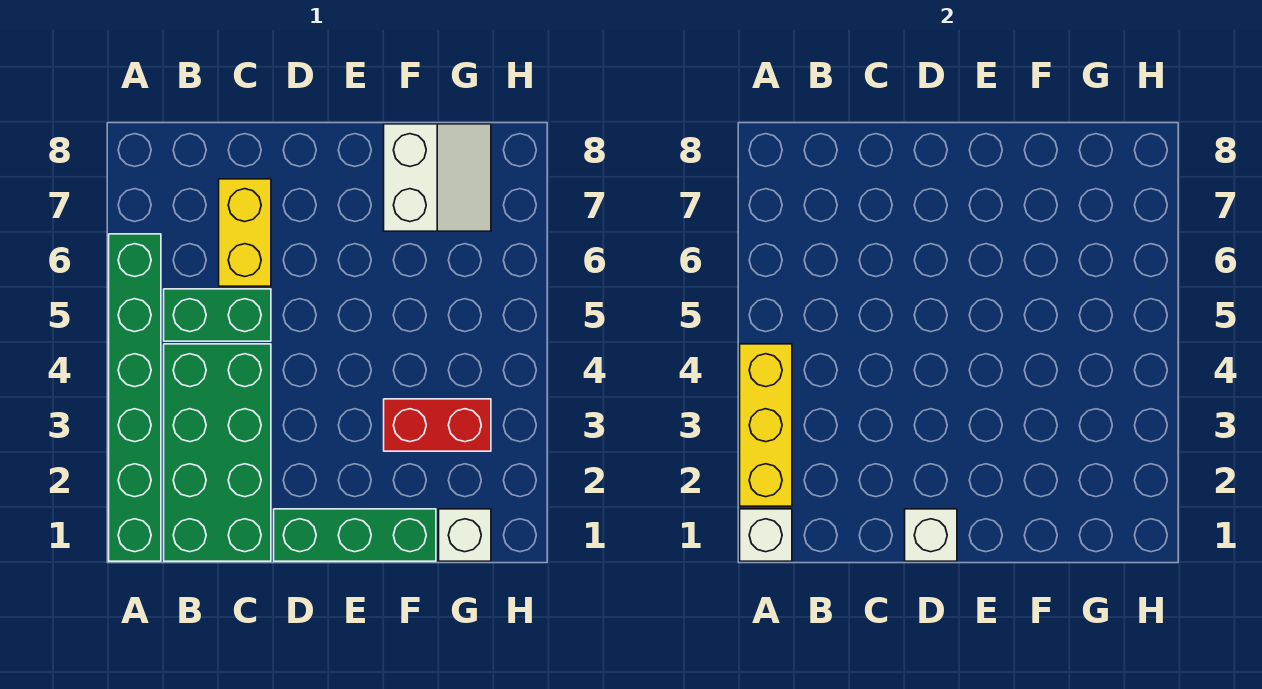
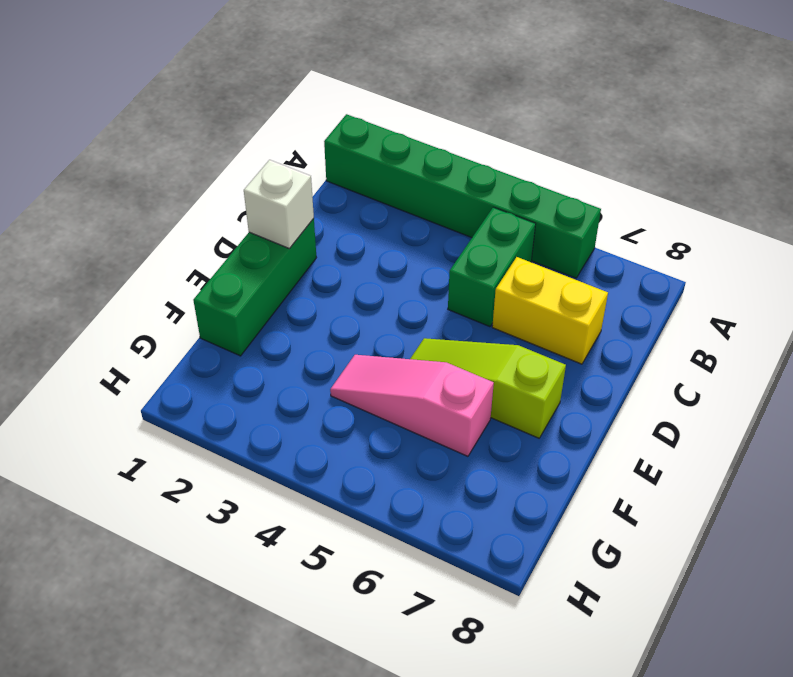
lime slope E5:E7 level 1 top 7 -> none
pink slope F4:F6 level 1 top 6 -> none
none -> green brick B1:C4 level 1
none -> red brick F3:G3 level 1

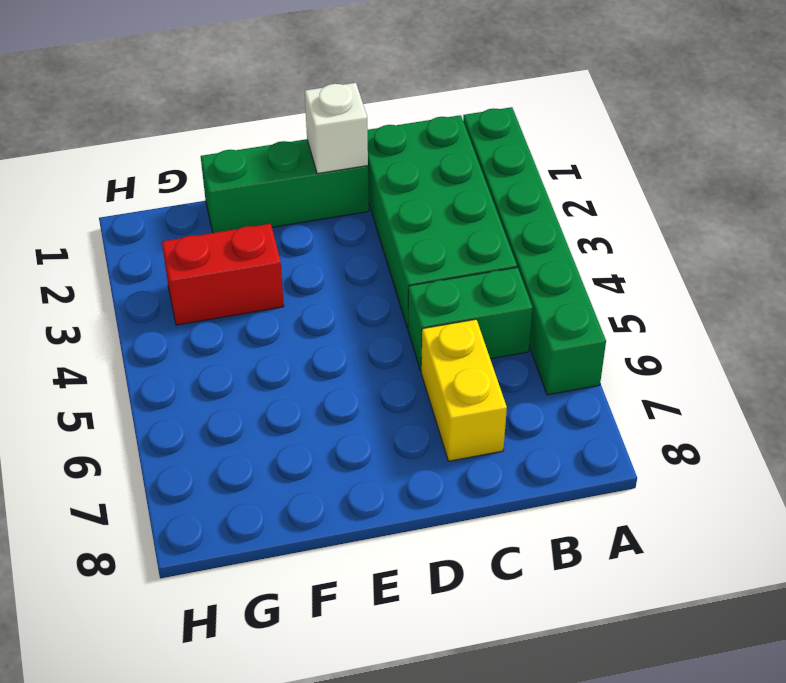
none -> white slope F7:G8 level 1 top F
none -> white brick G1 level 1

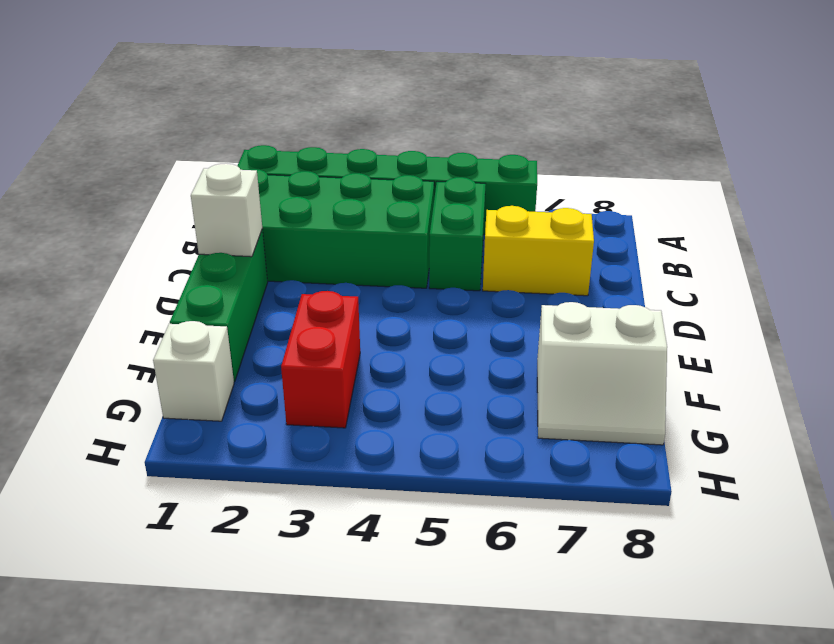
none -> white brick A1 level 2
none -> yellow brick A2:A4 level 2

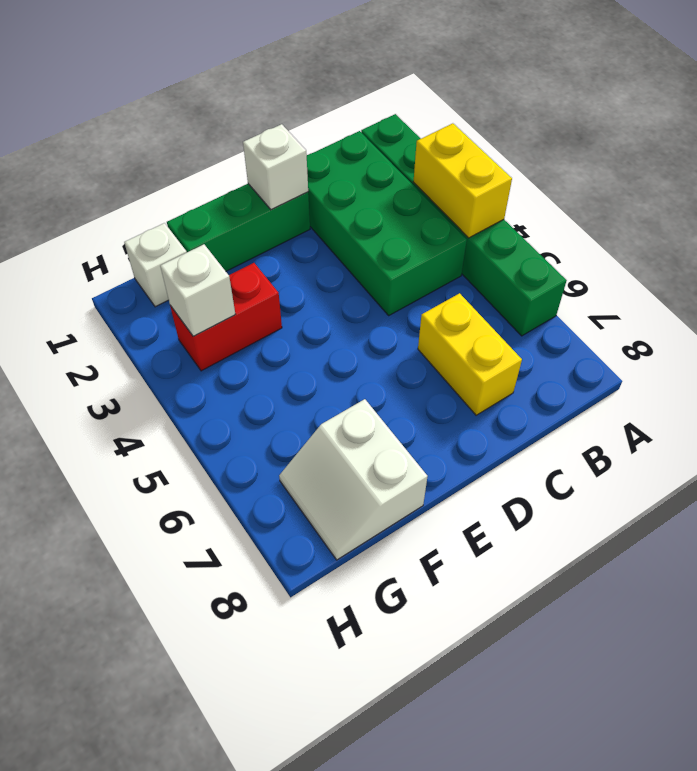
yellow brick A3:A4 level 2 -> yellow brick A2:A4 level 2
white brick G3 level 2 -> white brick A1 level 2
none -> green brick B5:C5 level 1

